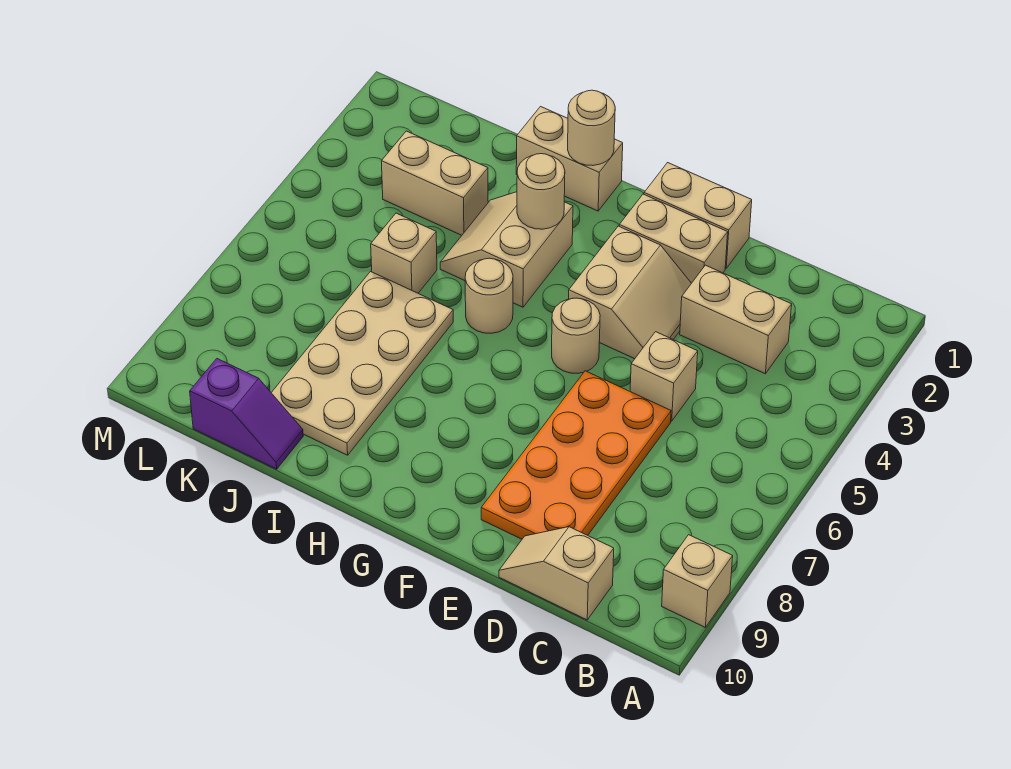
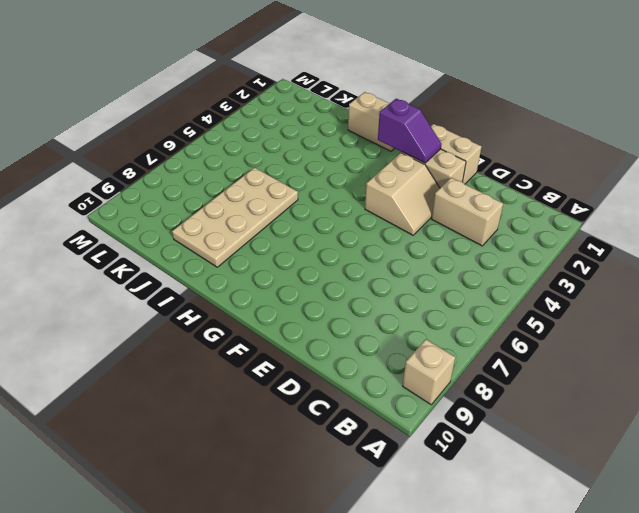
purple slope F2:G2 level 2 top G -> purple slope J10:K10 level 1 top K
none -> tan slope C10:D10 level 1 top C
none -> tan brick D5 level 1
none -> orange plate D6:E9 level 1

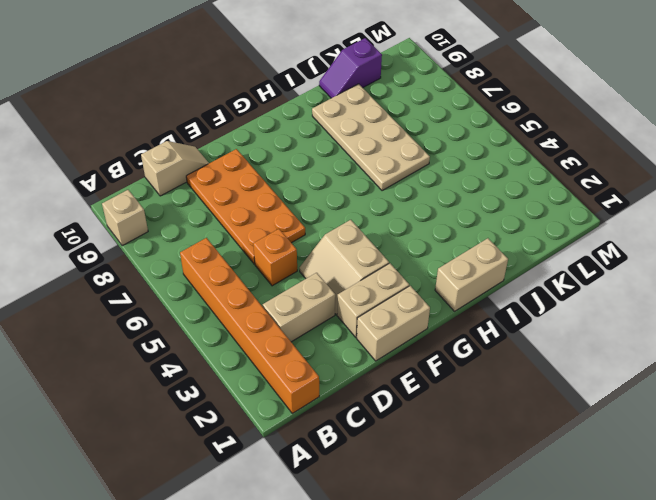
orange brick B1:B6 level 1 -> none
orange brick D5 level 1 -> tan brick D5 level 1
none -> tan round brick F5 level 1
none -> tan slope H3:I4 level 1 top H
none -> tan round brick H5 level 1

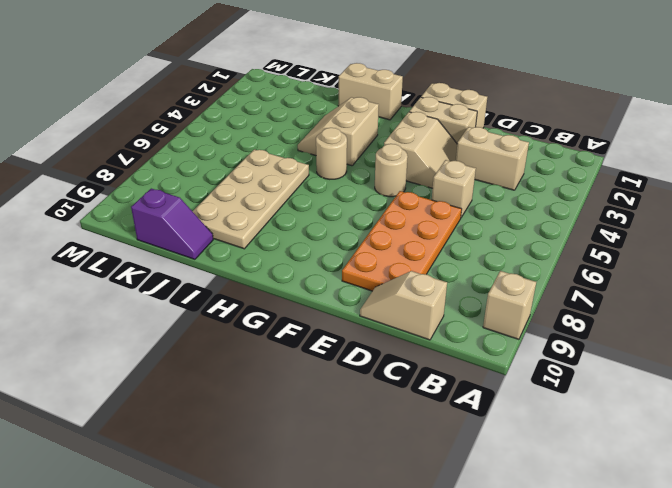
none -> tan brick J3:K3 level 1
none -> tan brick J5 level 1
none -> tan round brick H1 level 2

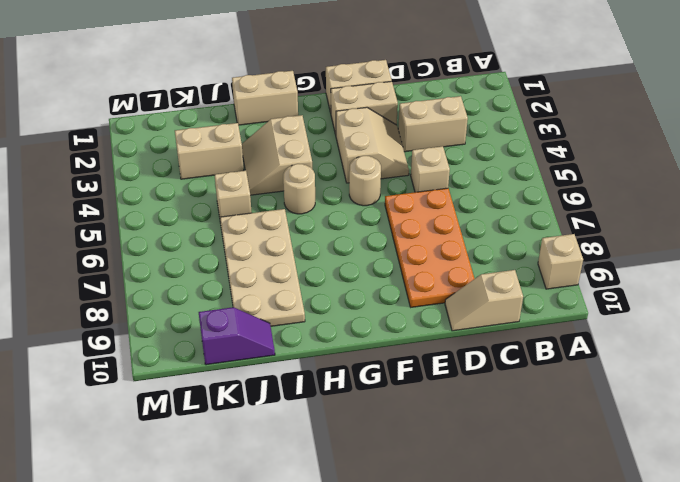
none -> tan round brick H1 level 2
none -> tan round brick H3 level 2

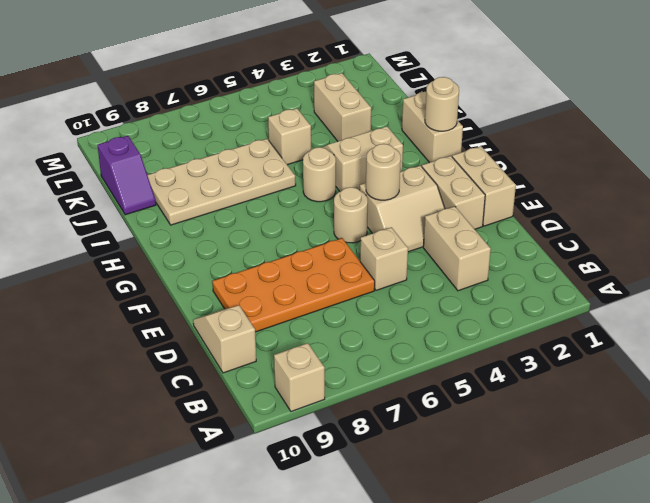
tan round brick F4 level 2 -> tan round brick H3 level 2

